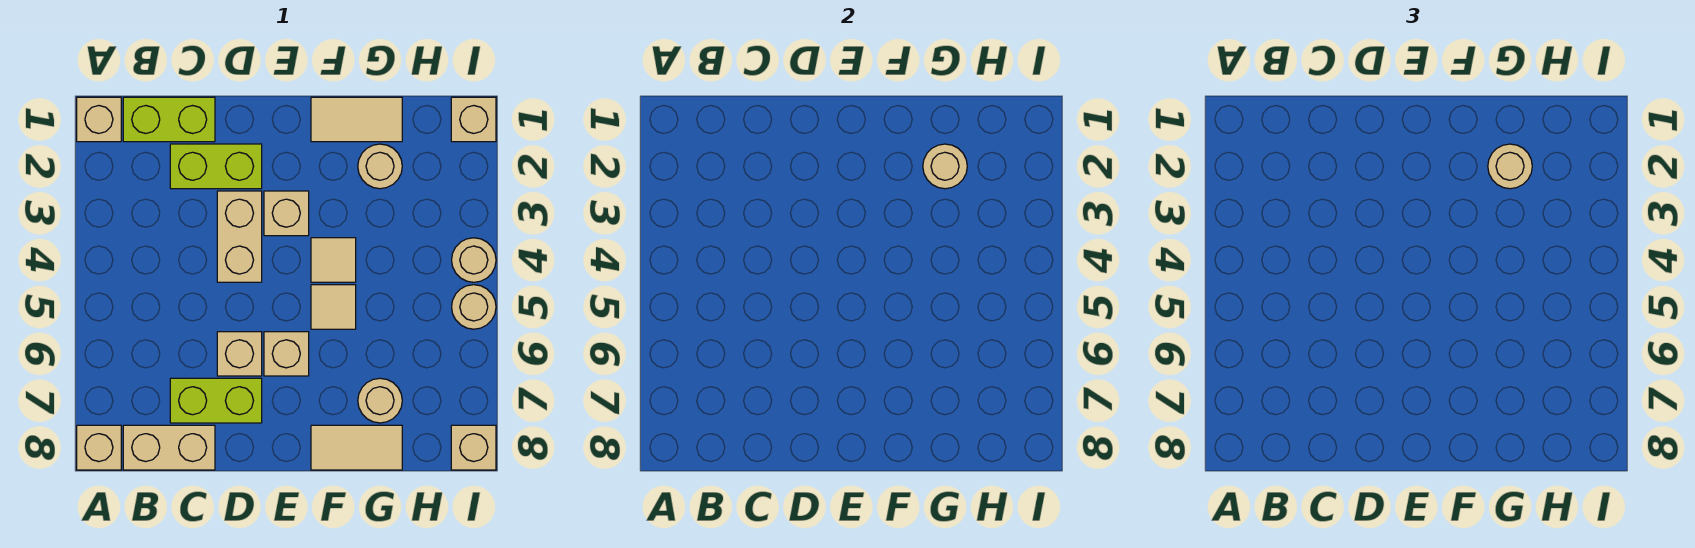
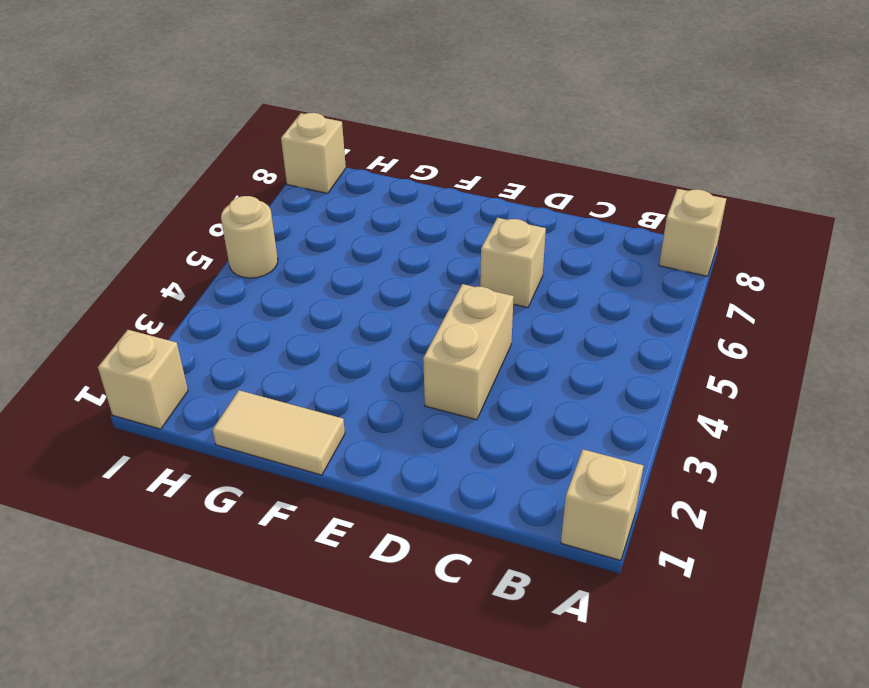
none -> lime brick B1:C1 level 1
none -> tan brick B8:C8 level 1
none -> lime brick C2:D2 level 1

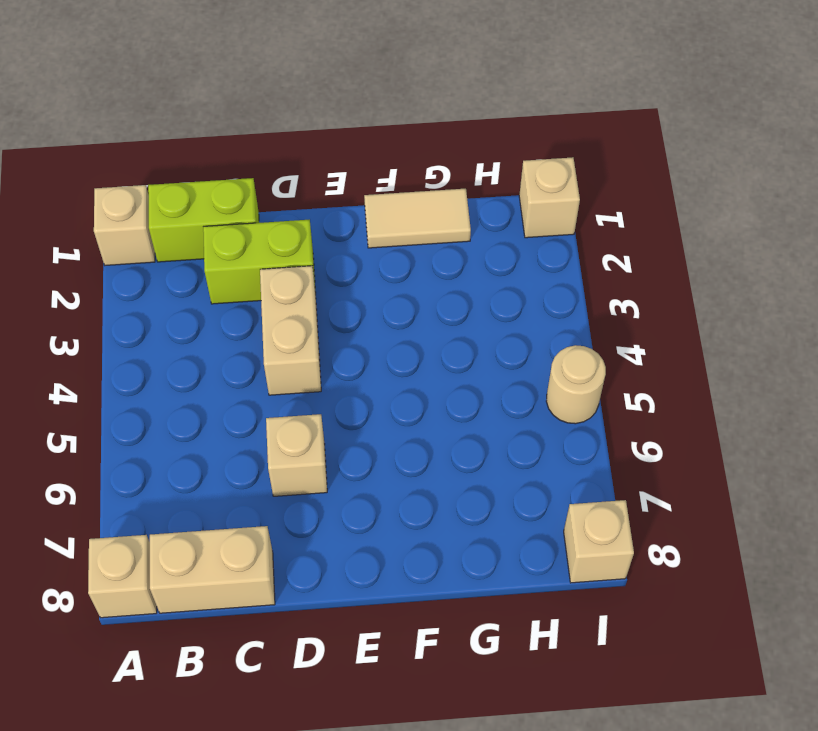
none -> lime brick C7:D7 level 1
none -> tan brick E3 level 1
none -> tan brick E6 level 1

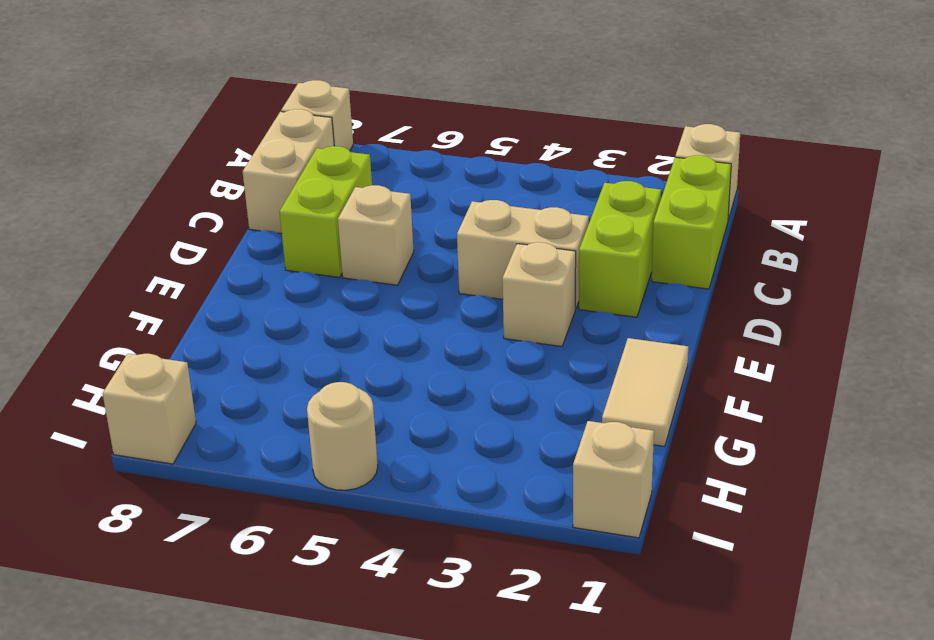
none -> tan brick E6 level 1
none -> tan tile F4 level 1
none -> tan tile F5 level 1

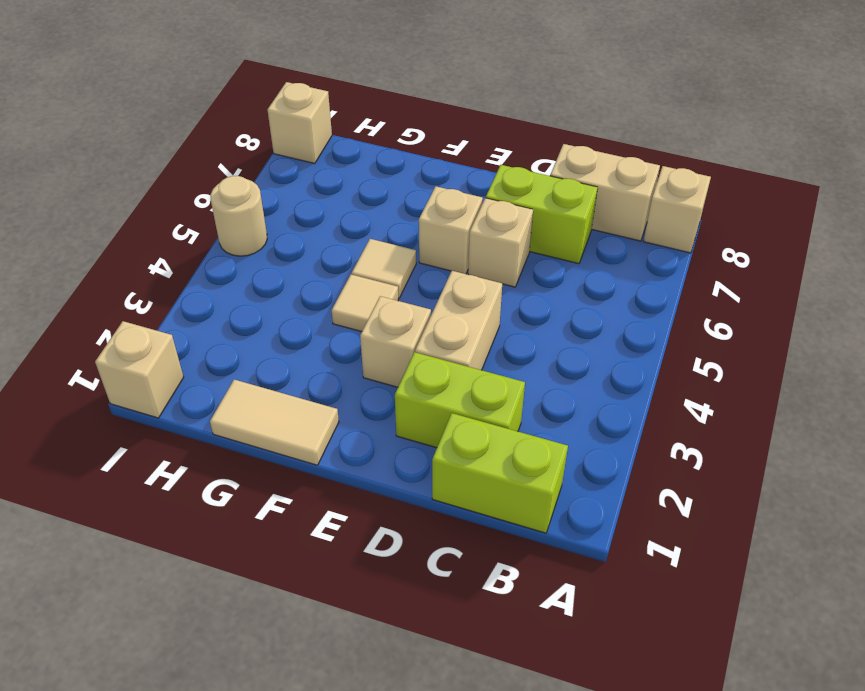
none -> tan brick A1 level 1
none -> tan tile F8:G8 level 1
none -> tan round brick G2 level 1

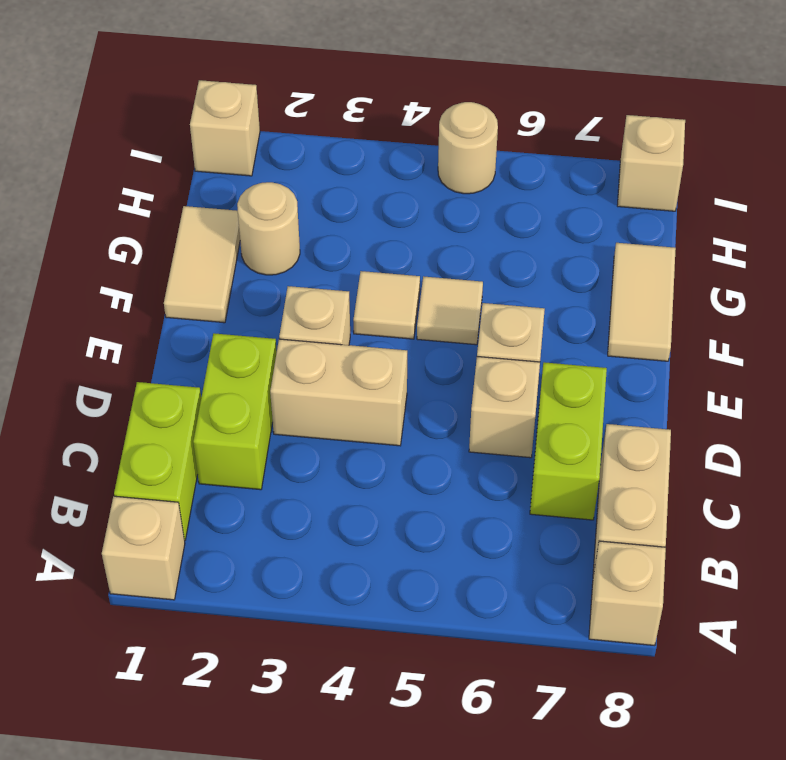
none -> tan round brick G7 level 1
none -> tan round brick I4 level 1
none -> tan round brick G2 level 2

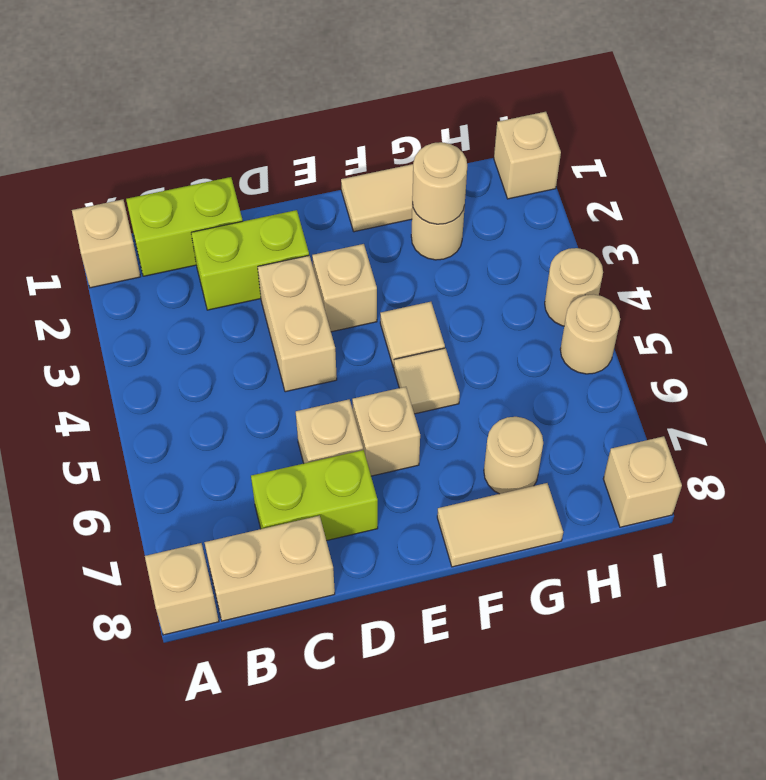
none -> tan round brick G2 level 3

